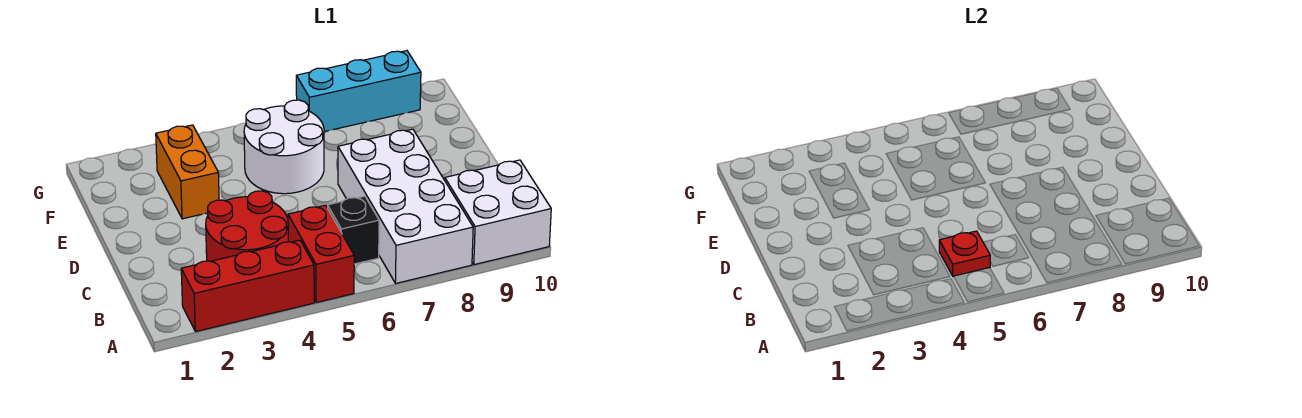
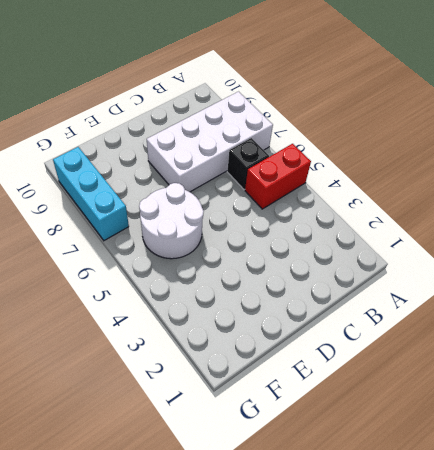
none -> red brick A2:A4 level 1
none -> white brick A9:B10 level 1

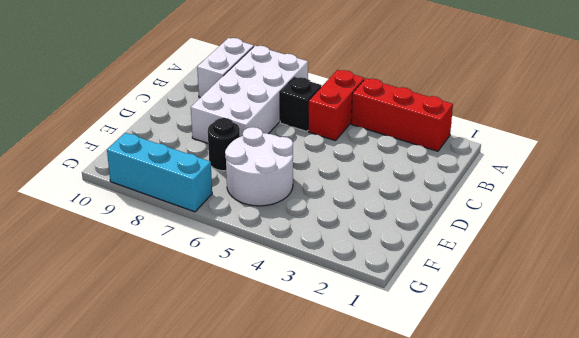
white brick A9:B9 level 1 -> white brick A9:B10 level 1
black round brick E7 level 1 -> none
none -> red round brick B3:C4 level 1
none -> orange brick E3:F3 level 1

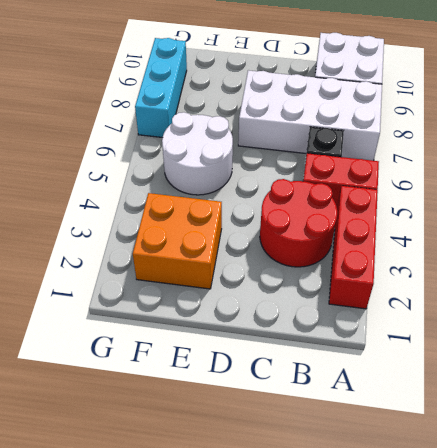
orange brick E2:F3 level 1 -> orange brick E3:F3 level 1
none -> red plate B5 level 2

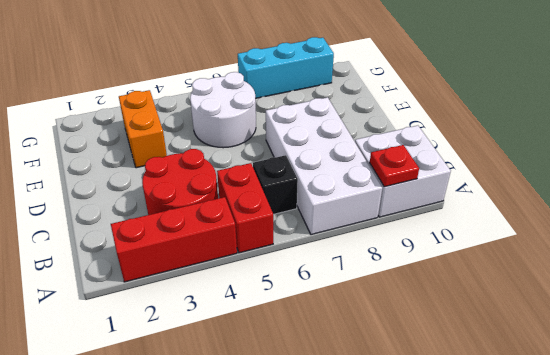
red plate A9 level 2 -> red plate B5 level 2

